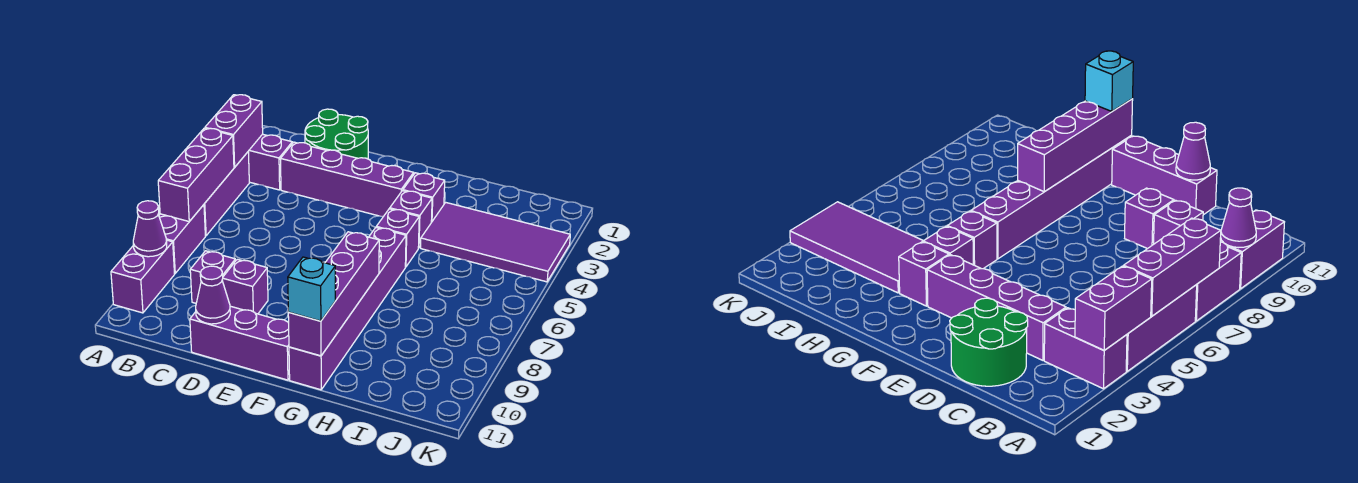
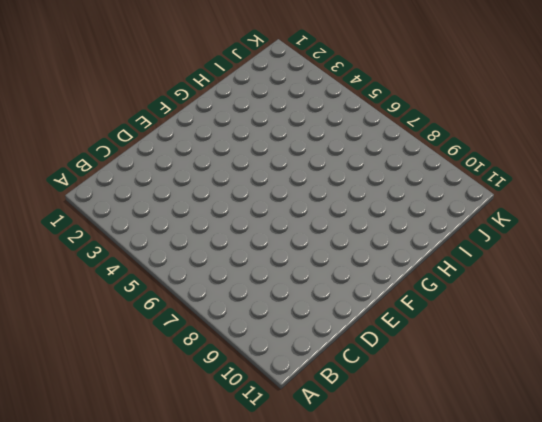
none -> purple brick A3:B3 level 1
none -> purple brick A4:A6 level 1
none -> purple brick A7:A8 level 1

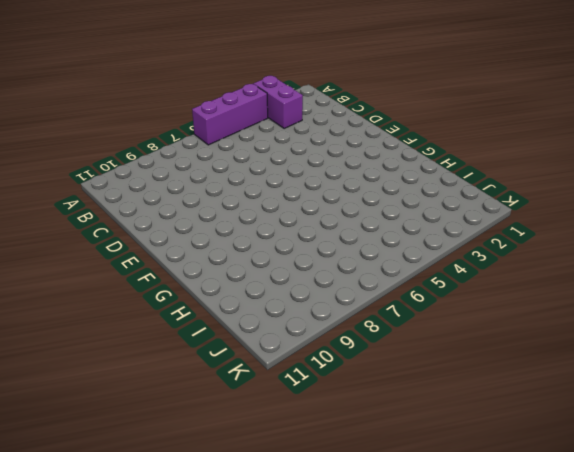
none -> purple brick A7:A8 level 1
none -> purple brick A9:A10 level 1
none -> green round brick C1:D2 level 1

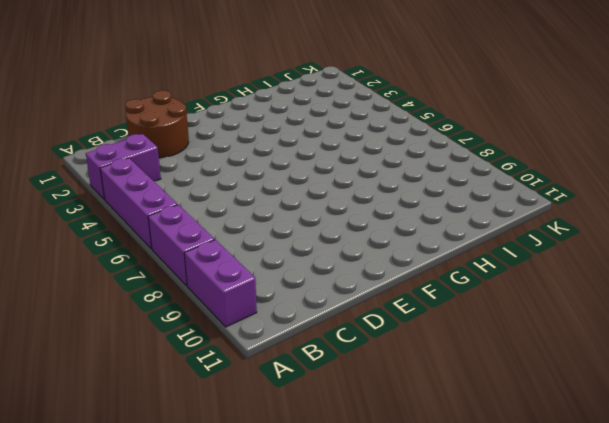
brown round brick C1:D2 level 1 -> green round brick C1:D2 level 1
none -> purple brick C3:F3 level 1
none -> purple brick C9 level 1
none -> purple brick D9 level 1

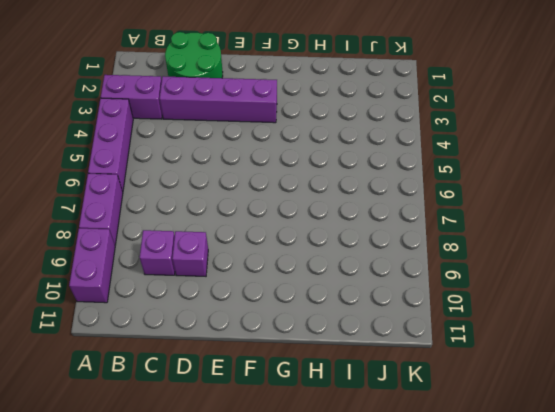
none -> purple brick D11:F11 level 1
none -> purple brick G3 level 1
none -> purple brick G4 level 1

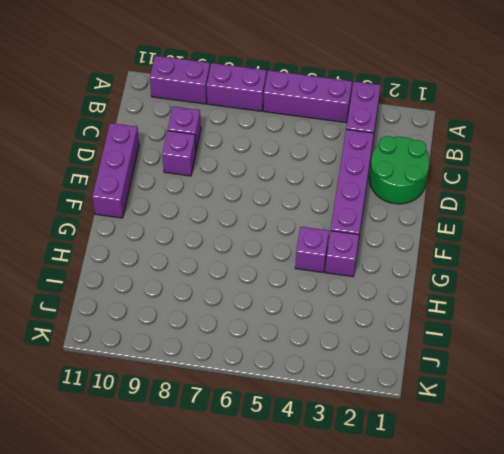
none -> purple brick G5 level 1
none -> purple brick G6:G11 level 1
none -> purple tile H3:K4 level 1

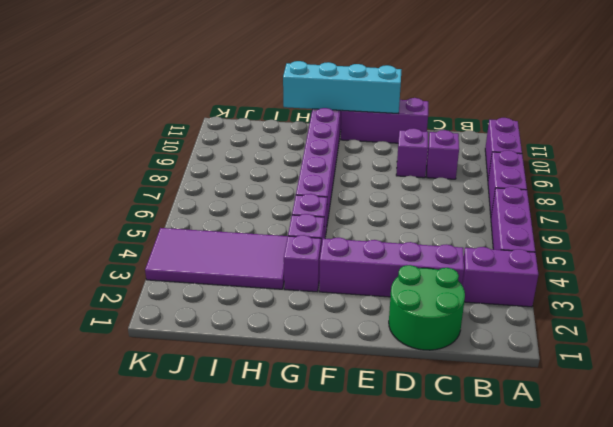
cyan brick E11:H11 level 2 -> purple brick G8:G11 level 2
none -> purple brick A3:A4 level 2
none -> purple brick A5:A7 level 2
none -> purple cone A9 level 2

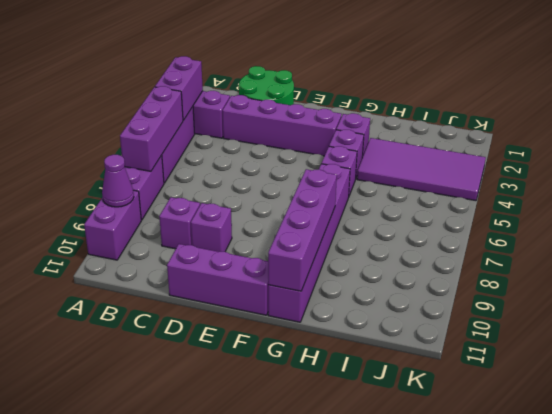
none -> purple cone D11 level 2
none -> cyan brick G11 level 3

